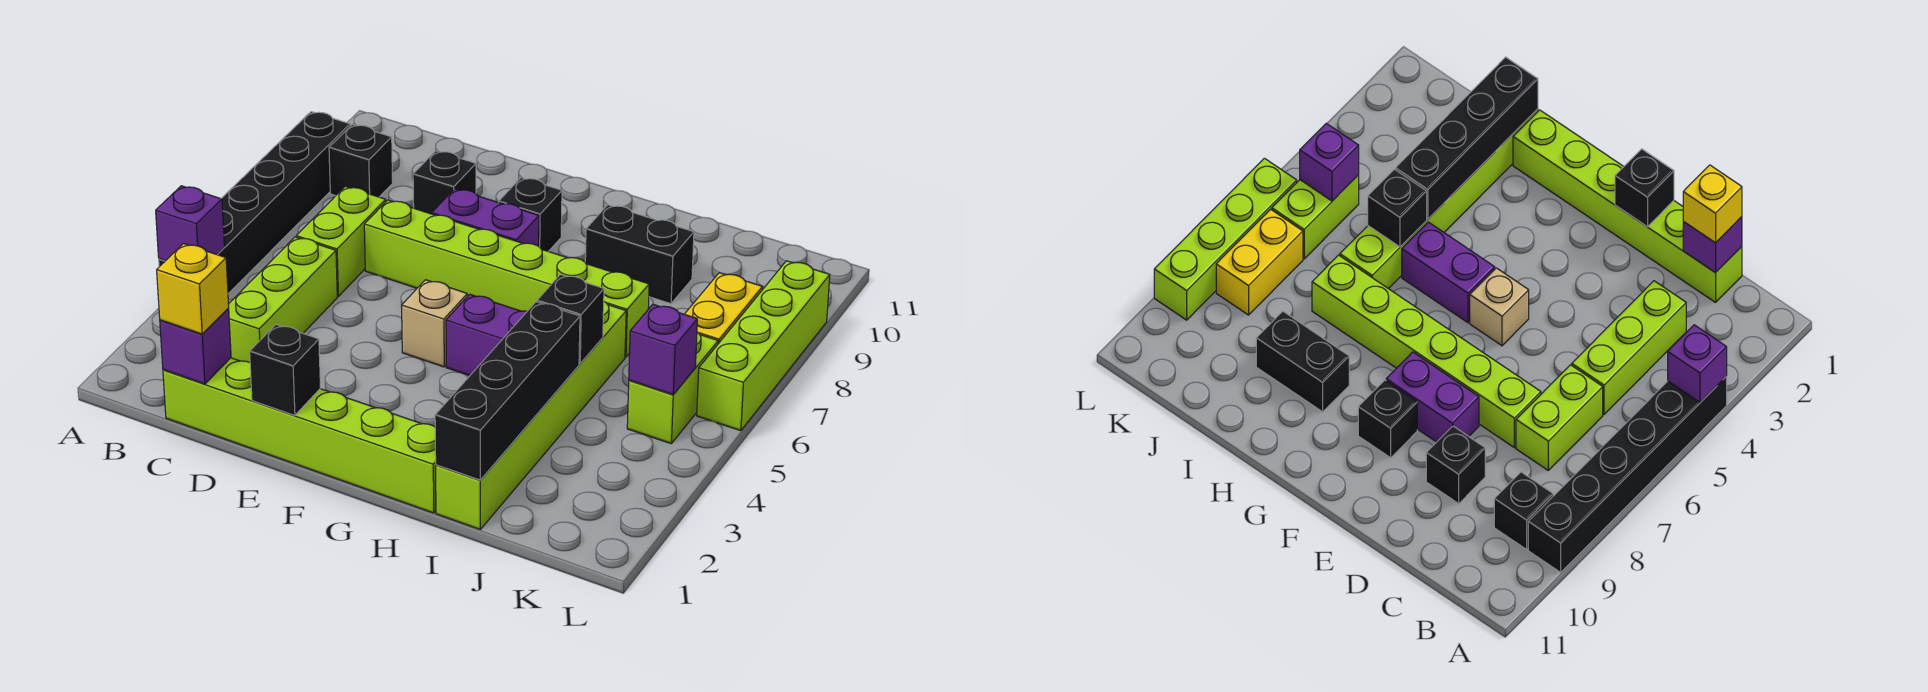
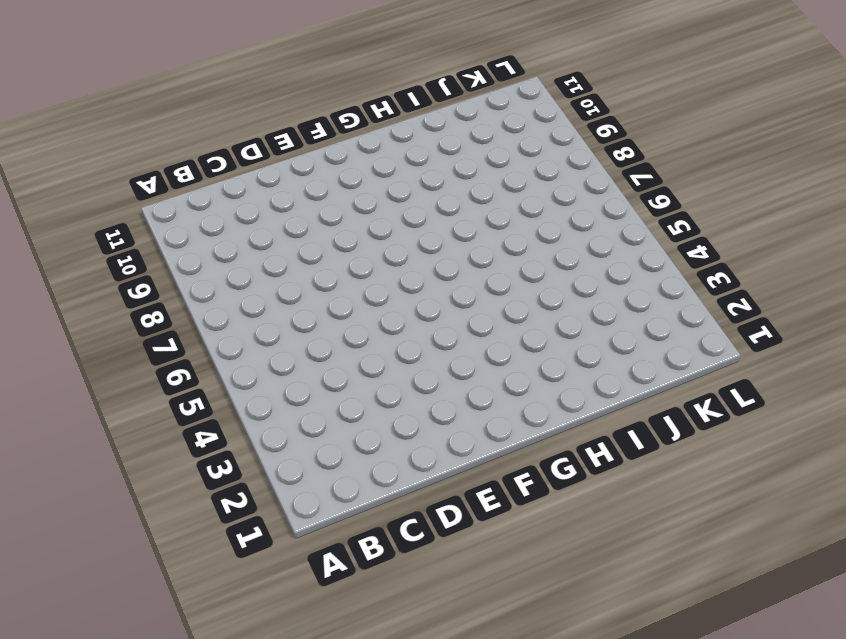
none -> black brick A4:A9 level 1
none -> black brick B9 level 1
none -> lime brick C1:H1 level 1

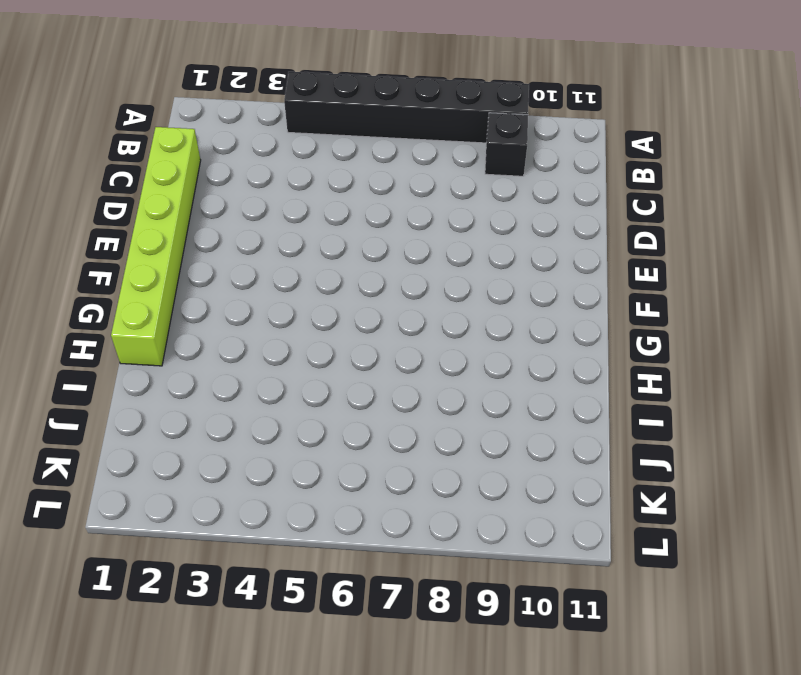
none -> lime brick C3:C5 level 1
none -> lime brick C6:C7 level 1
none -> lime brick D7:I7 level 1

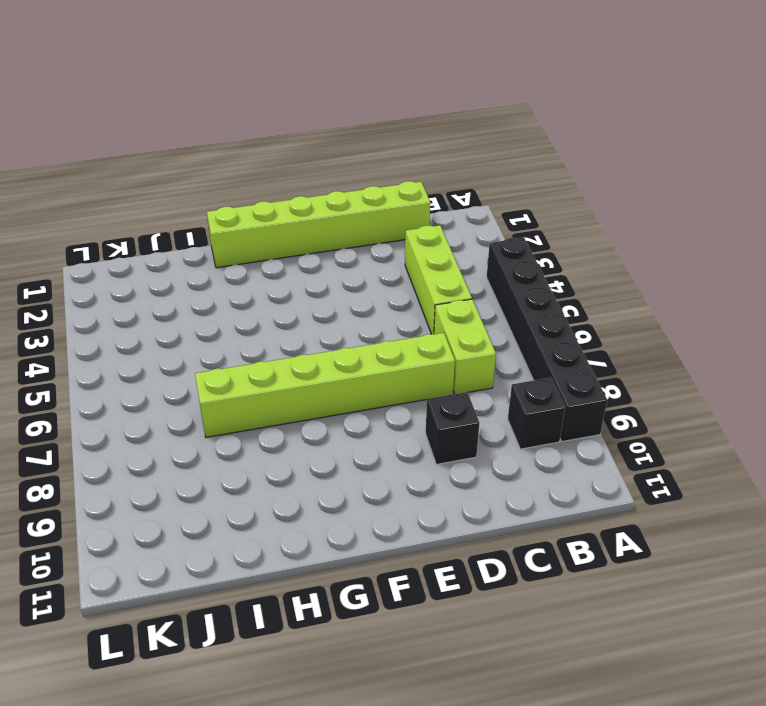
none -> purple brick E8:F8 level 1
none -> tan brick F5 level 1
none -> black brick F9 level 1

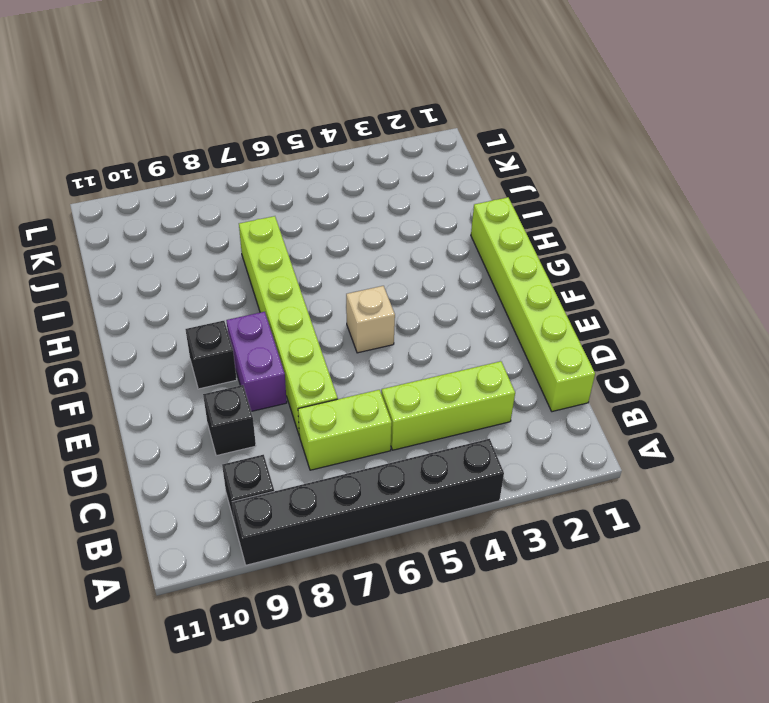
none -> purple brick G5:H5 level 1
none -> black brick H9:I9 level 1
none -> lime brick I1:I6 level 1

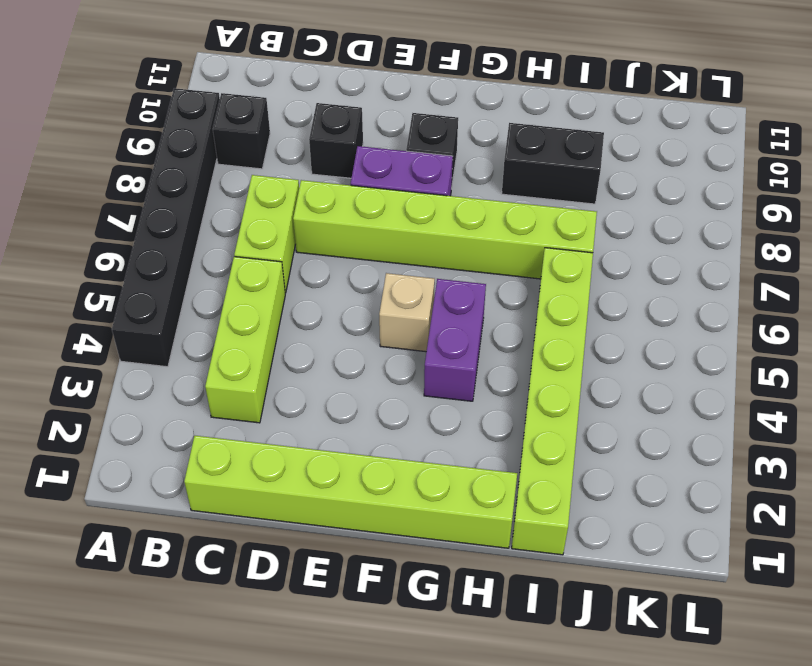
purple brick G4:G5 level 1 -> purple brick G5:H5 level 1
none -> lime brick K5:K6 level 1
none -> yellow brick K7:K8 level 1
none -> lime brick L6:L9 level 1

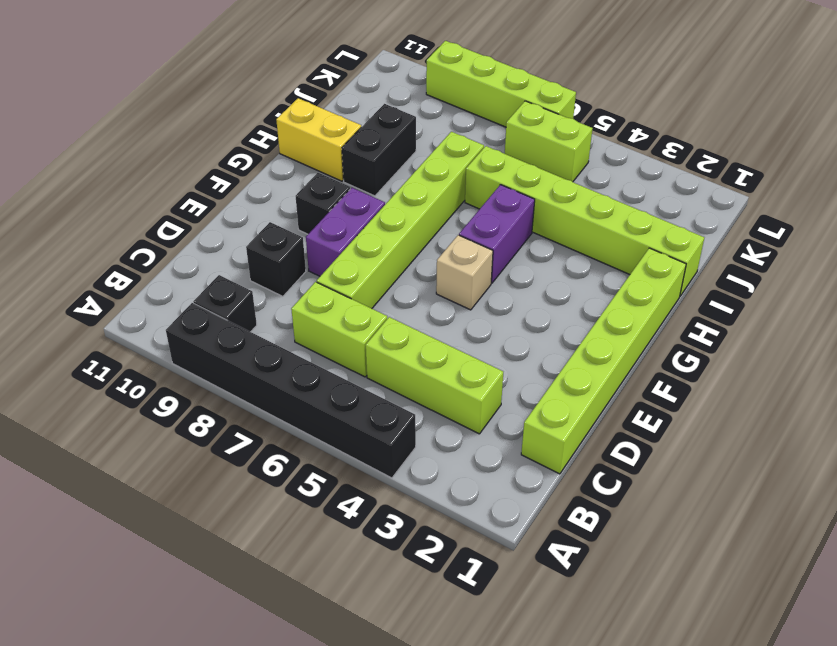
yellow brick H10:H11 level 1 -> yellow brick K7:K8 level 1
none -> purple brick A4 level 2
none -> purple brick C1 level 2
none -> black brick E1 level 2

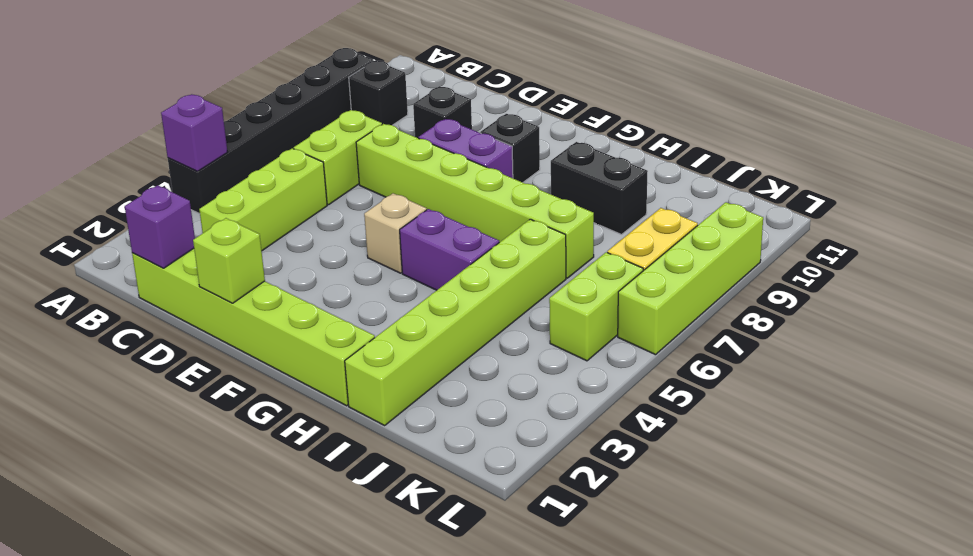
lime brick E1 level 2 -> black brick E1 level 2
none -> black brick I1:I4 level 2
none -> black brick I5 level 2
none -> purple brick K5 level 2

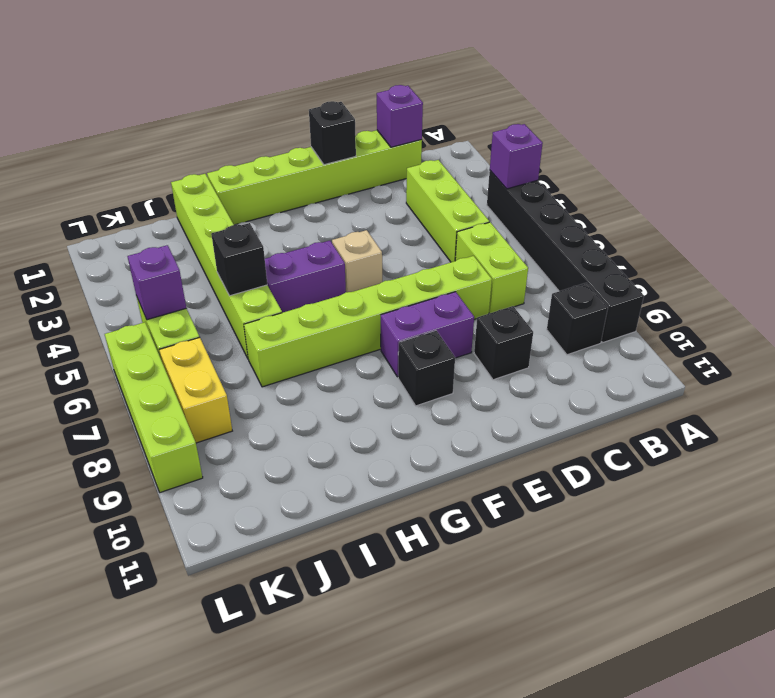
none -> black brick H9:I9 level 1
none -> black brick I1:I4 level 2
none -> yellow brick C1 level 3

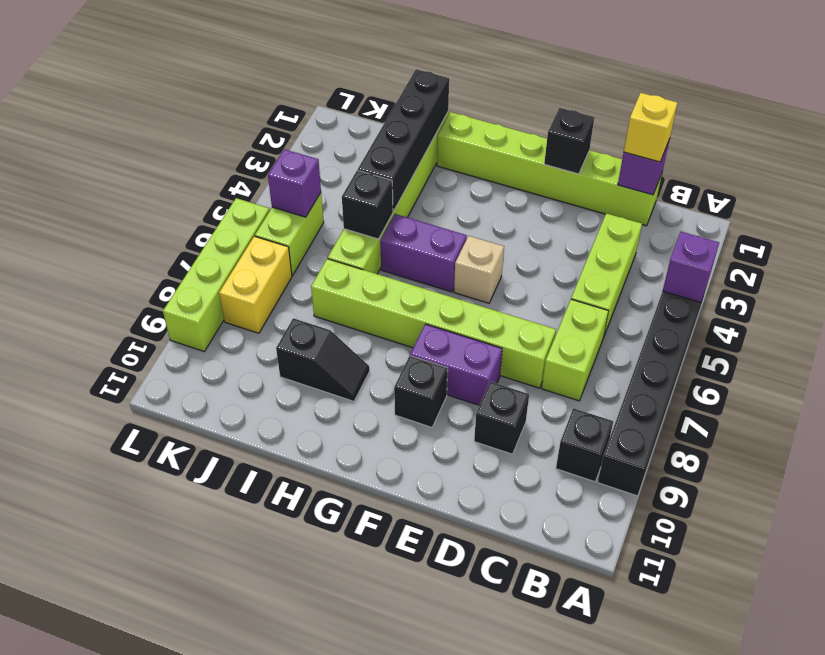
black slope H9:I9 level 1 top I -> black brick H9:I9 level 1

